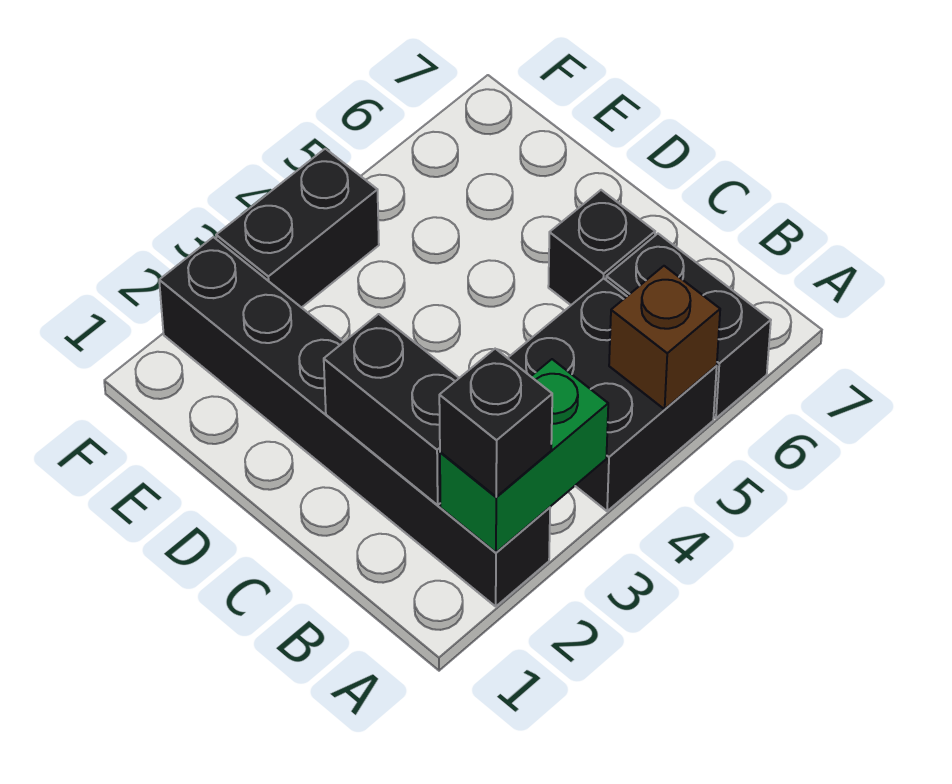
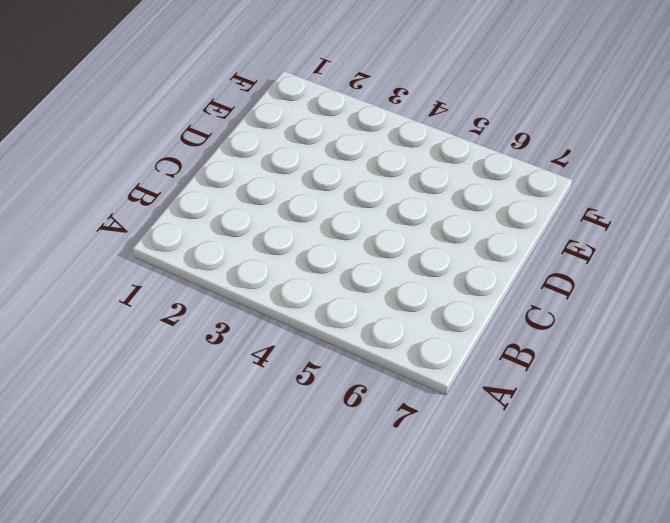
none -> black brick A2:F2 level 1
none -> black brick A4:B5 level 1

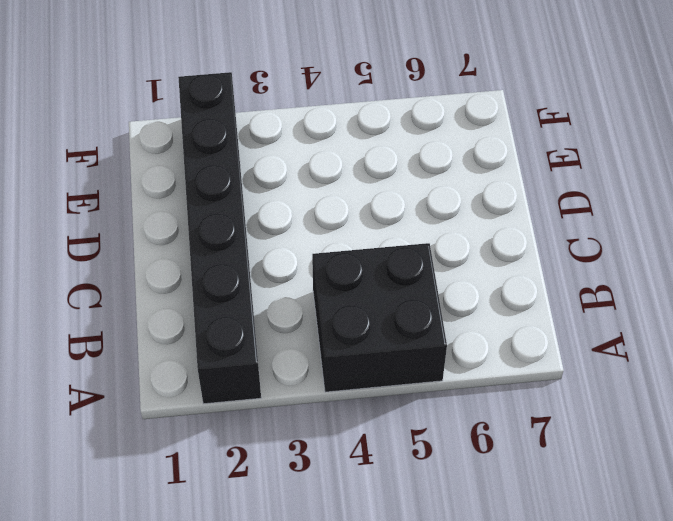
none -> black brick A6:B6 level 1
none -> black brick C6 level 1

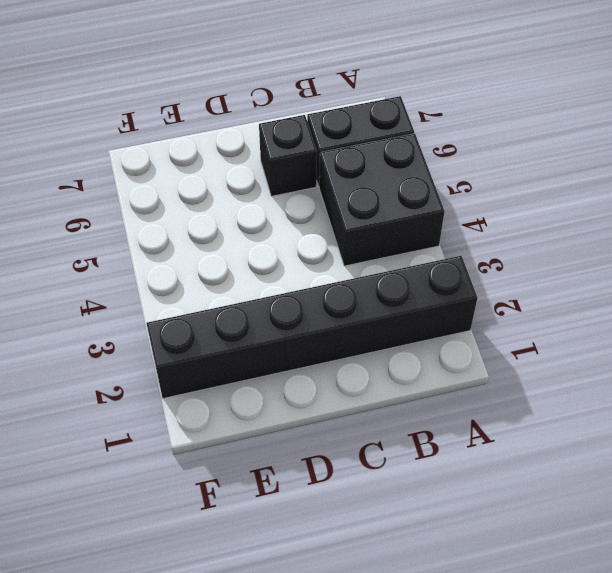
none -> black brick F3:F4 level 1
none -> green brick A2:A3 level 2

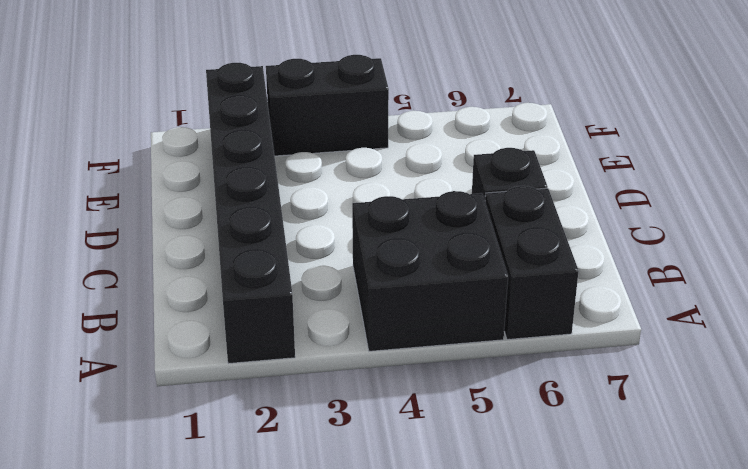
none -> green brick A2:A3 level 2
none -> brown brick A5 level 2

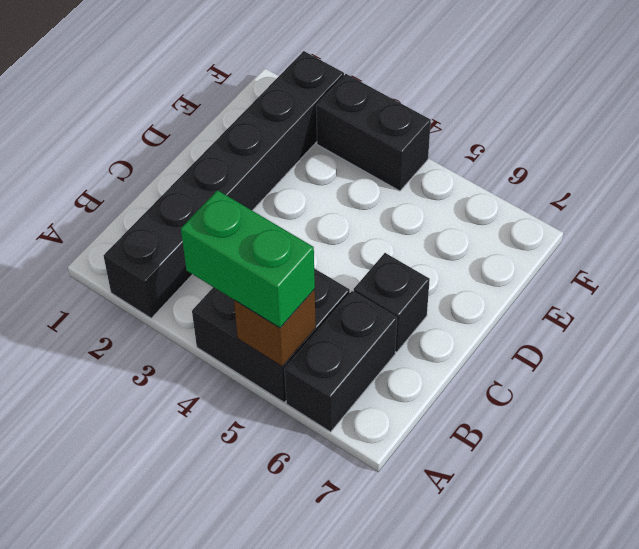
green brick A4:A5 level 3 -> green brick A2:A3 level 2
none -> black brick B2:C2 level 2
none -> black brick A2 level 3

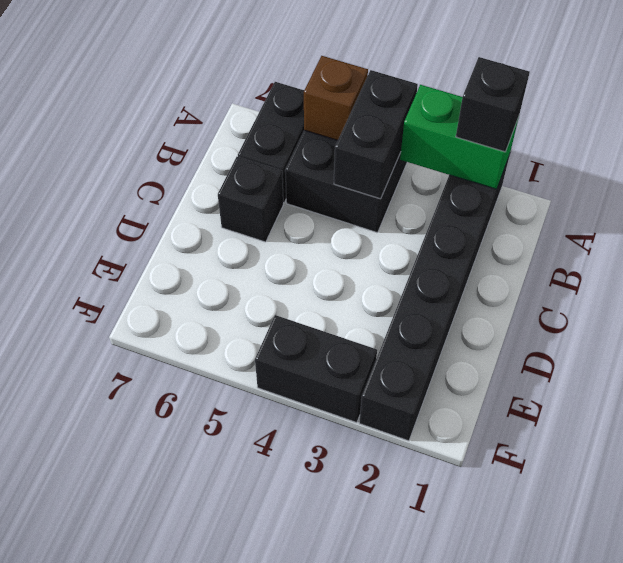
black brick A4:B4 level 2 -> black brick B2:C2 level 2

